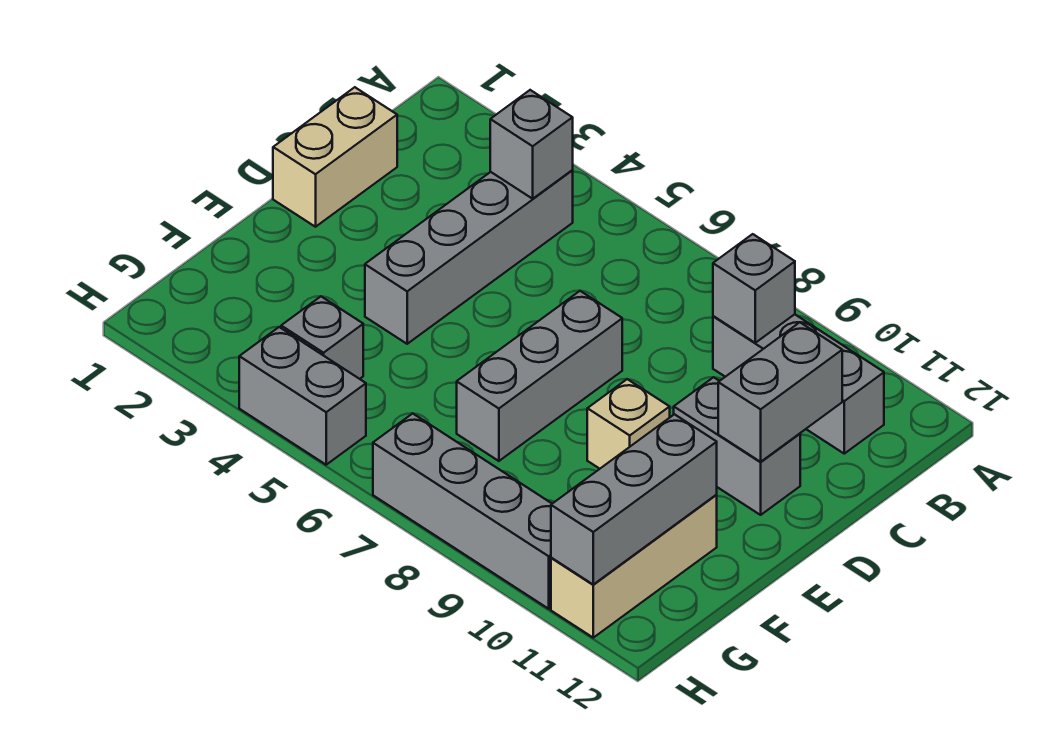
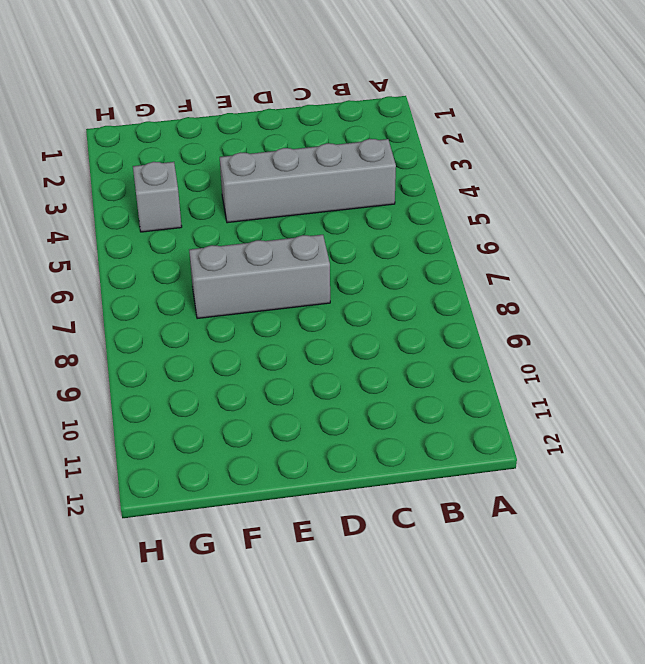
none -> grey brick B9:B11 level 1
none -> tan brick C1:D1 level 1
none -> grey brick D10:D11 level 1

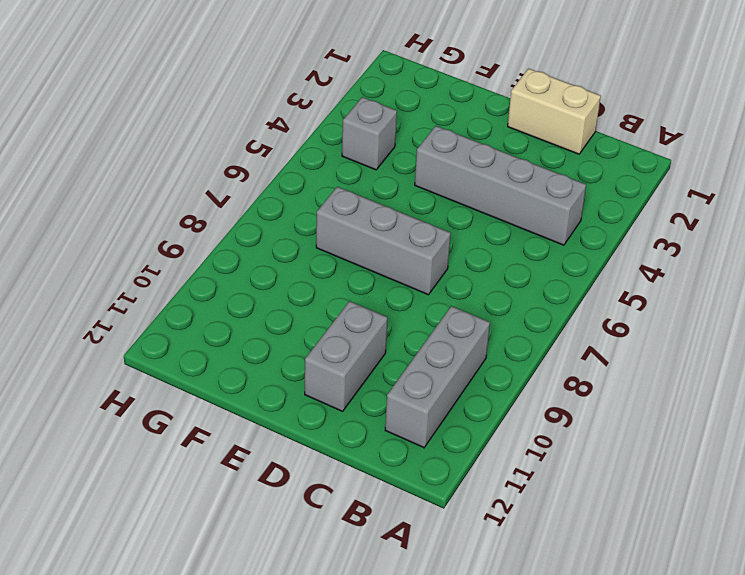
none -> tan brick E9 level 1
none -> tan brick F11:H11 level 1
none -> grey brick H4:H5 level 1

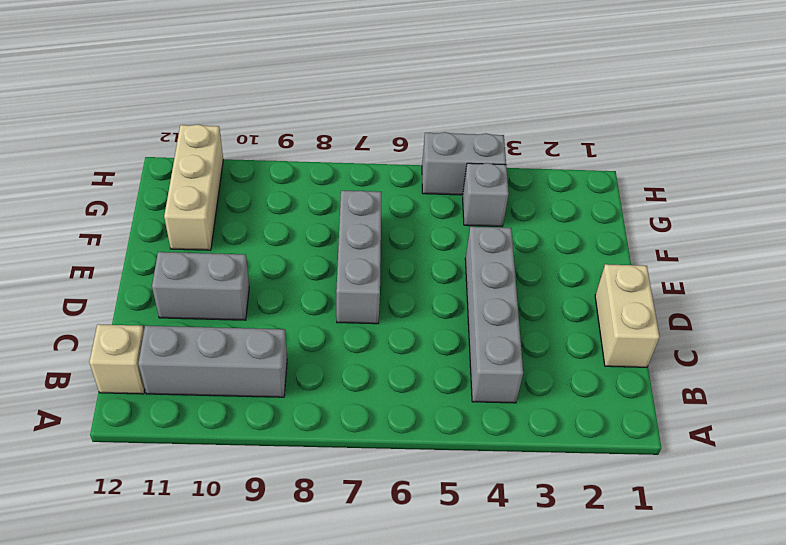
tan brick B12 level 1 -> tan brick E9 level 1
none -> grey brick H7:H10 level 1
none -> grey brick B4 level 2
none -> grey brick B9 level 2

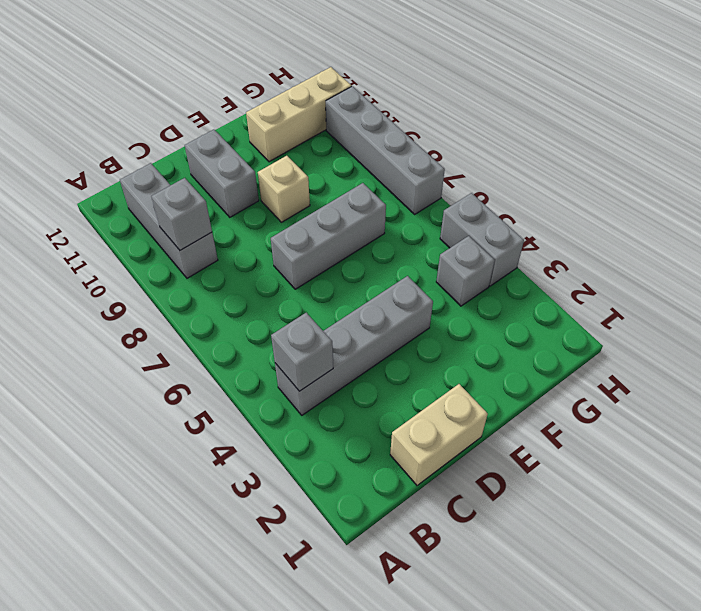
none -> grey brick C11:D11 level 2
none -> grey brick F11:H11 level 2

